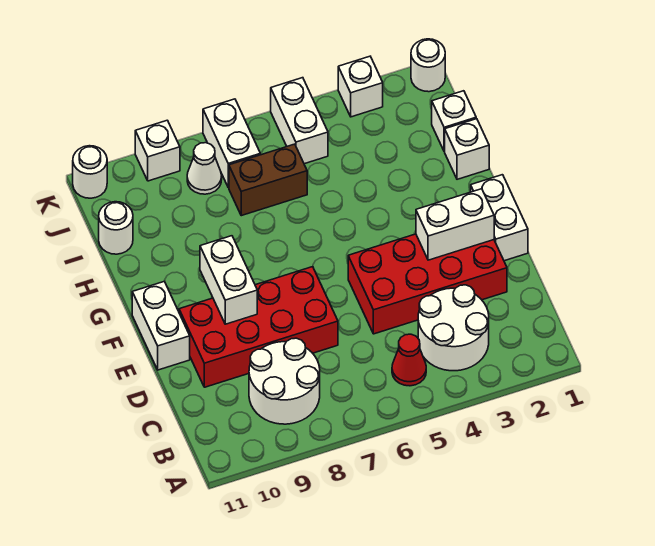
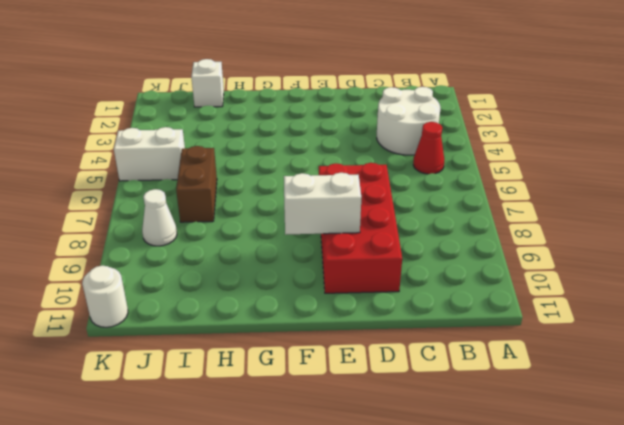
none -> white round brick B8:C9 level 1
none -> red brick D2:E5 level 1
none -> white brick E1:F1 level 1

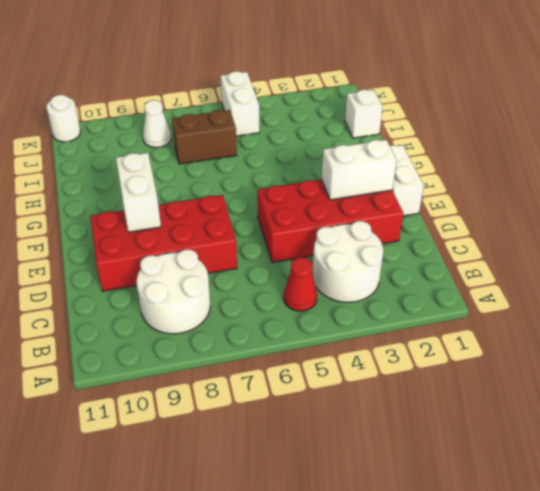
none -> white brick E11:F11 level 1
none -> white brick H1 level 1
none -> white round brick I11 level 1

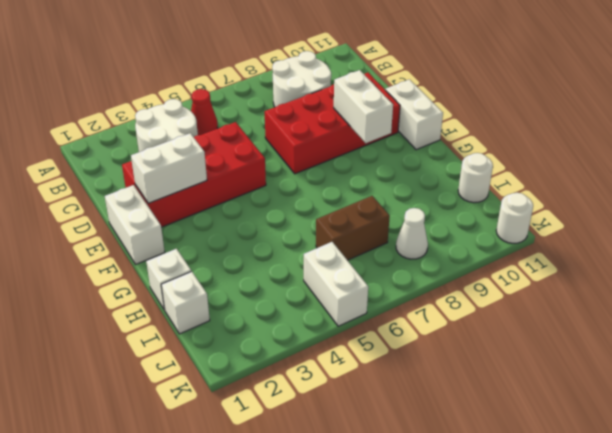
none -> white brick J7:K7 level 1
none -> white round brick K1 level 1
none -> white brick K3 level 1

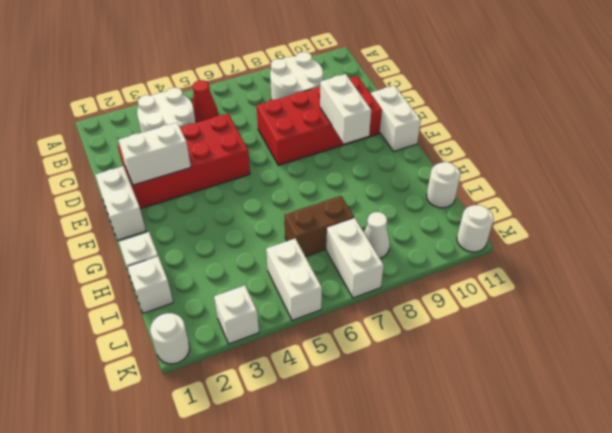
none -> white brick K9 level 1

